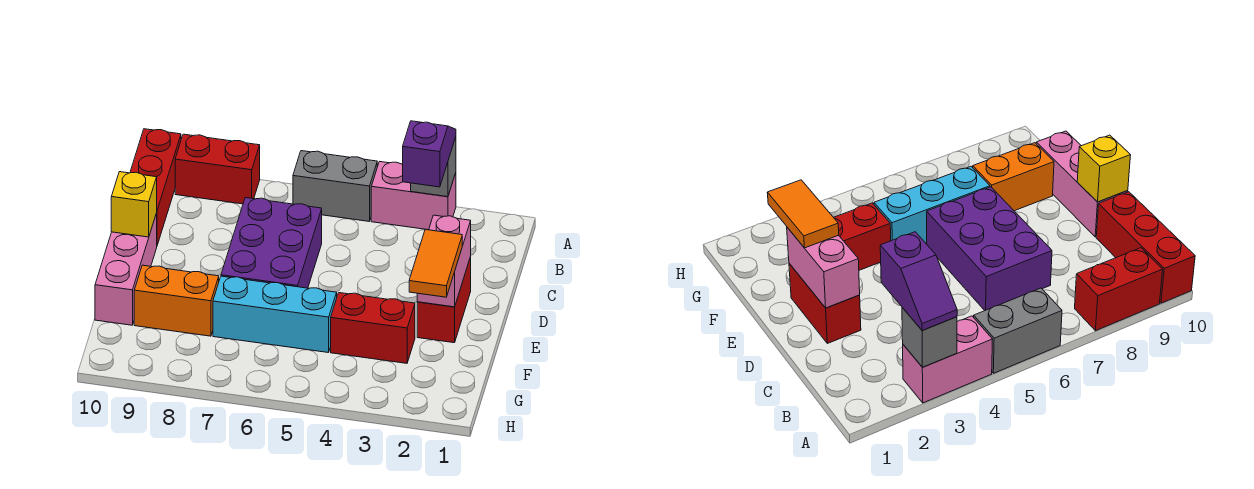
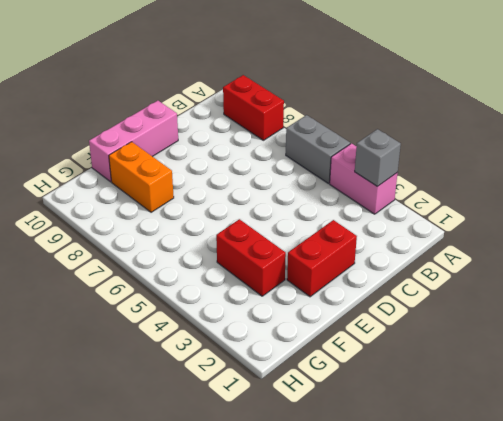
none -> red brick A10:C10 level 1
none -> purple brick C6:E7 level 1
none -> cyan brick F5:F7 level 1

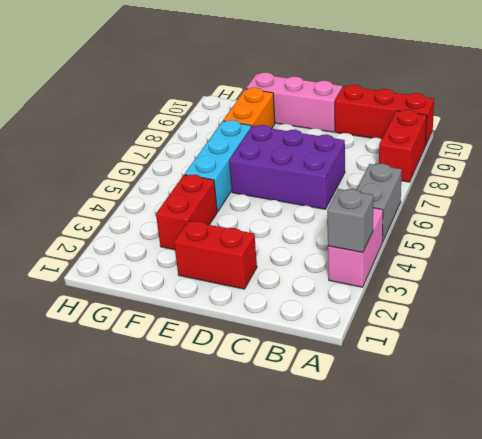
none -> pink brick D2:E2 level 2
none -> yellow brick D10 level 2
none -> purple slope A3:B3 level 3 top B

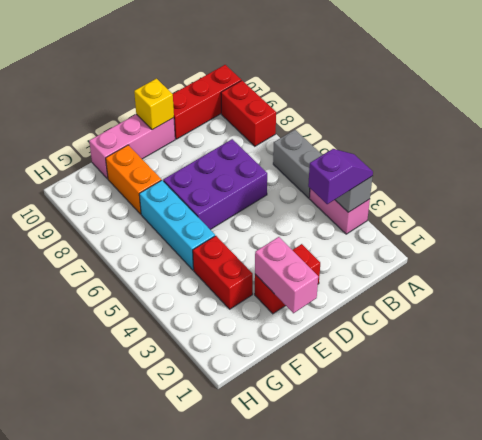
pink brick E1:E2 level 2 -> pink brick D2:E2 level 2
none -> orange tile E2:F2 level 3

